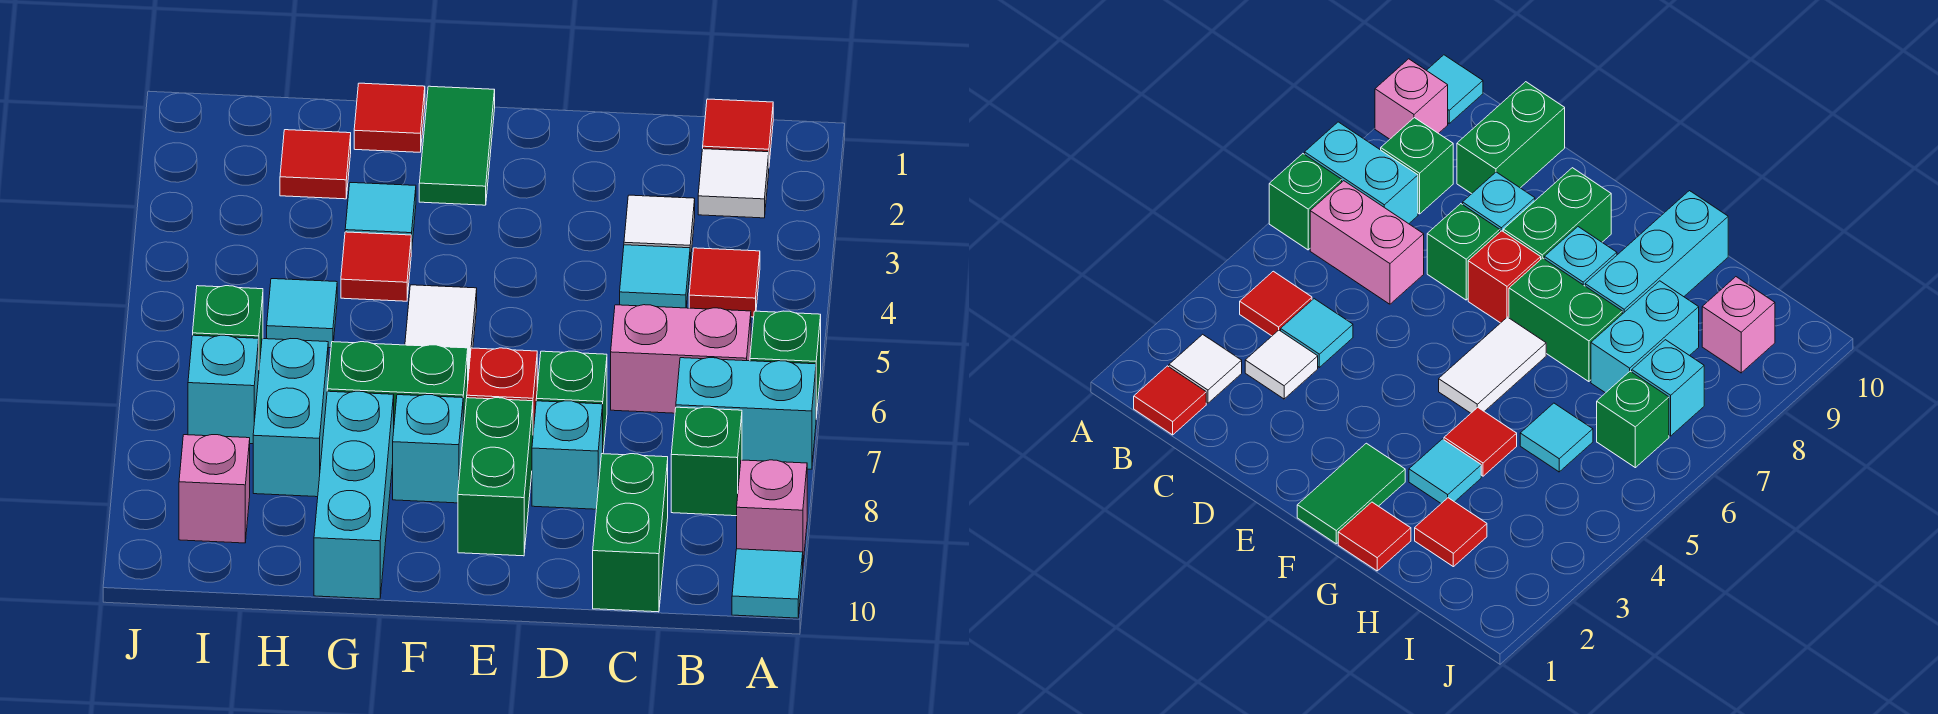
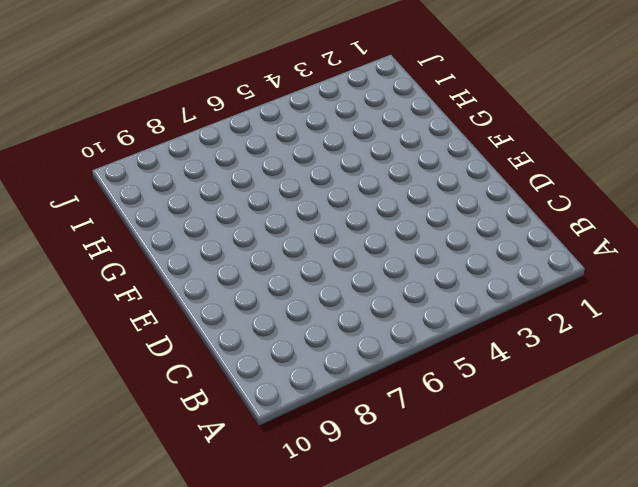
none -> green brick A6 level 1
none -> cyan brick A7:B7 level 1
none -> pink brick A9 level 1
none -> cyan tile A10 level 1

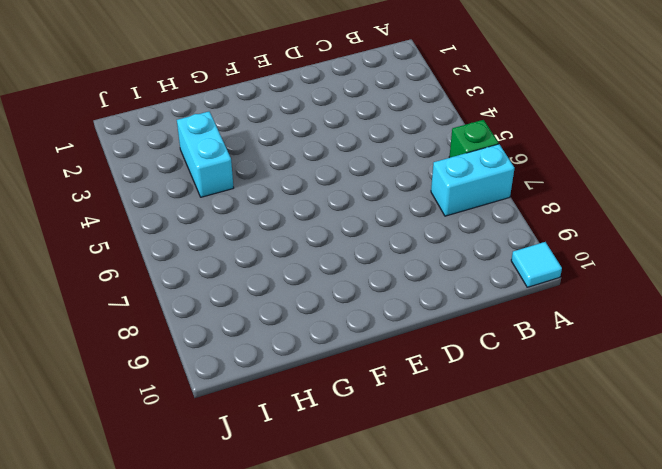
cyan brick H3:H4 level 1 -> cyan brick H7:H8 level 1
none -> pink brick A9 level 1
none -> red tile B1 level 1
none -> white tile B2 level 1
none -> red tile B4 level 1

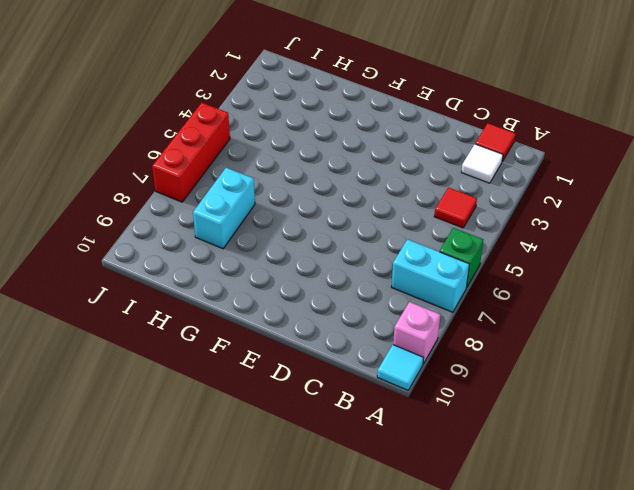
red brick J5:J7 level 1 -> none
none -> pink brick B6:C6 level 1
none -> green brick B8 level 1
none -> white tile C3 level 1
none -> cyan tile C4 level 1

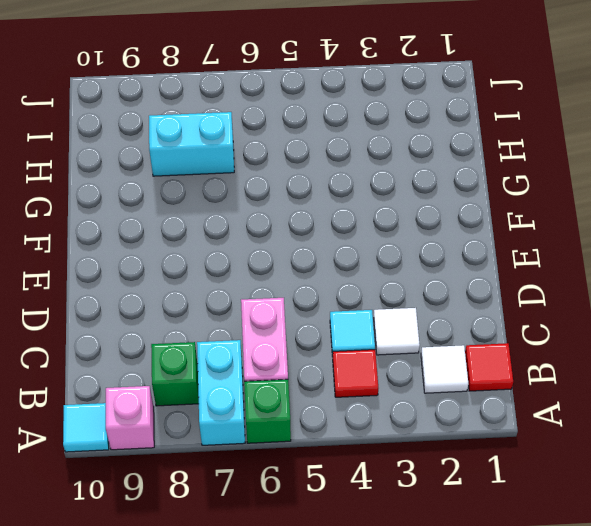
none -> green brick C9:C10 level 1
none -> green brick D7 level 1
none -> cyan brick D8 level 1
none -> red brick E7 level 1

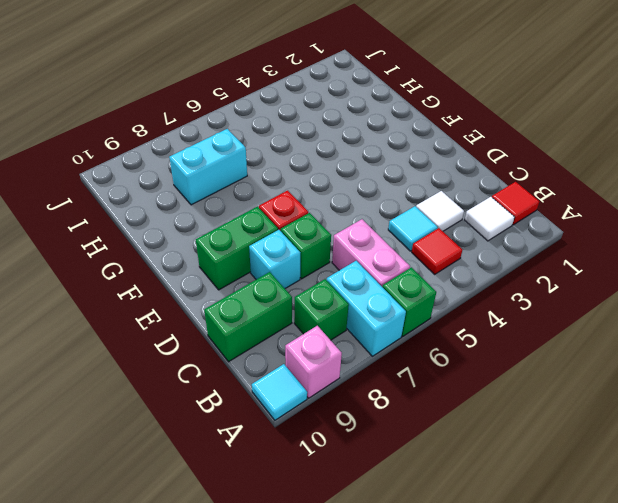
none -> green tile F1:F2 level 1
none -> white tile F5:F6 level 1
none -> green brick F7:G7 level 1
none -> cyan brick F8 level 1

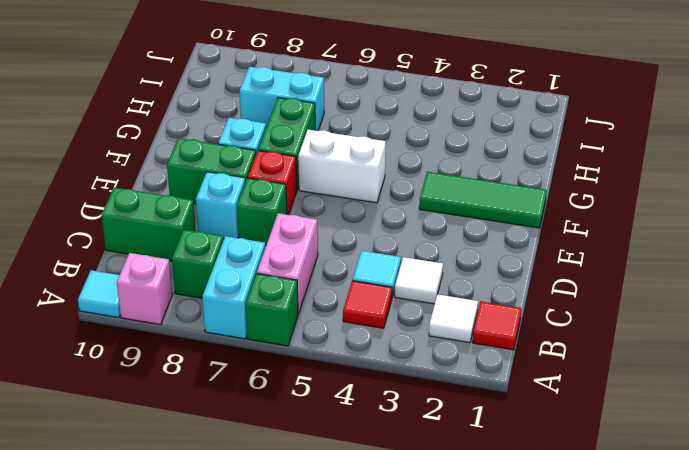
green tile F1:F3 level 1 -> green tile F1:F2 level 1
white brick F5:F6 level 1 -> white tile F5:F6 level 1
none -> red tile G1 level 1
none -> cyan tile G3 level 1
none -> red tile G4 level 1
none -> cyan brick G8:G10 level 1

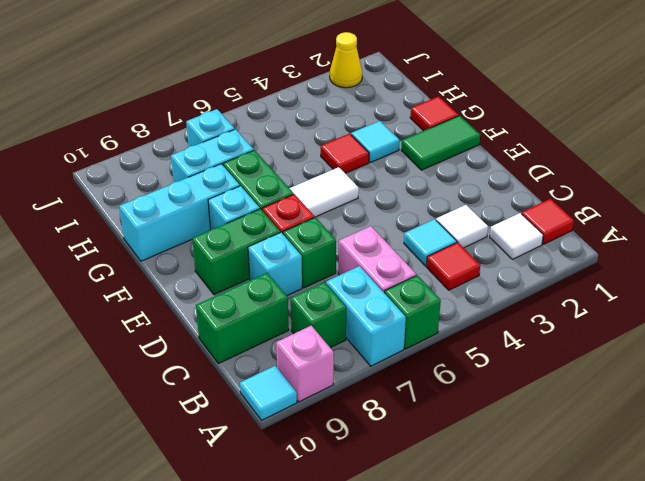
yellow cone J2 level 1 -> none
none -> red tile H2 level 1
none -> cyan tile H5 level 1
none -> green brick I6 level 1
none -> pink brick I9 level 1

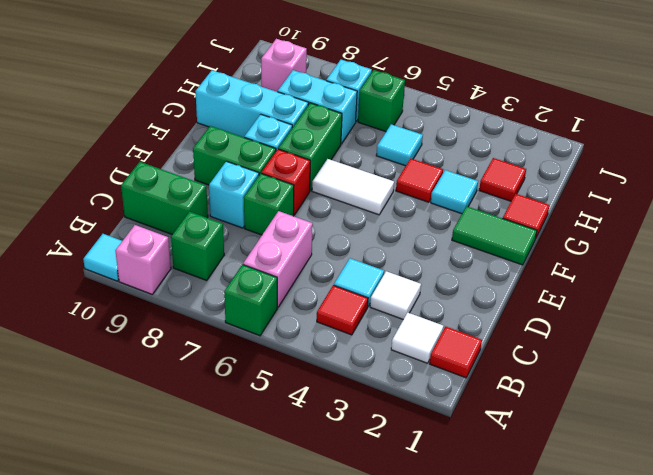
none -> cyan brick A7:B7 level 1

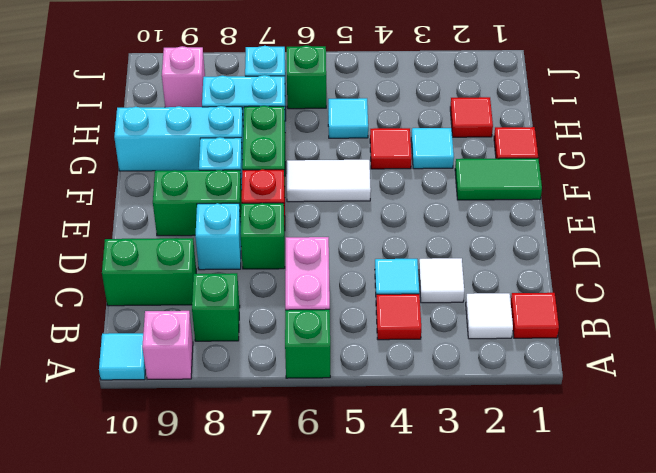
none -> cyan brick A7:B7 level 1

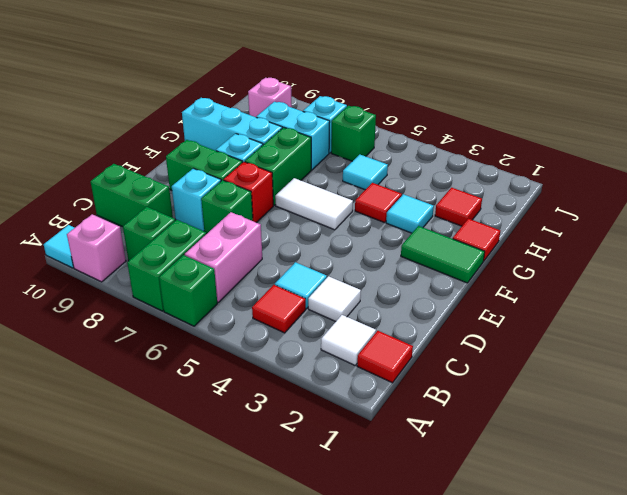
green brick A7:B7 level 1 -> cyan brick A7:B7 level 1

